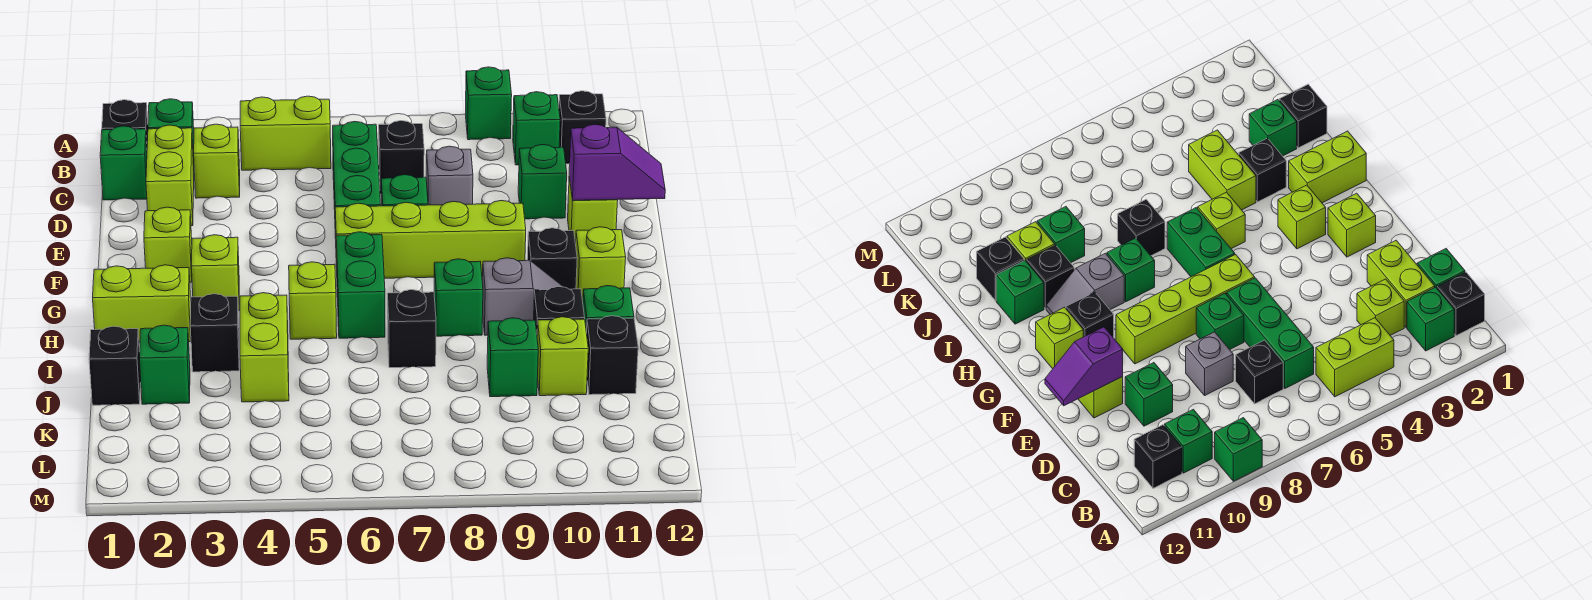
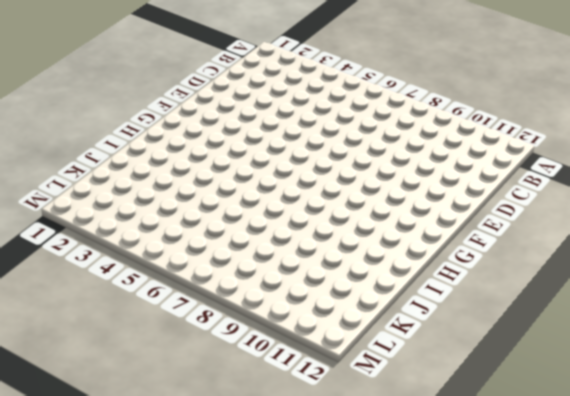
none -> green brick A9 level 1
none -> black brick B1 level 1
none -> green brick B2 level 1
none -> lime brick B4:B5 level 1

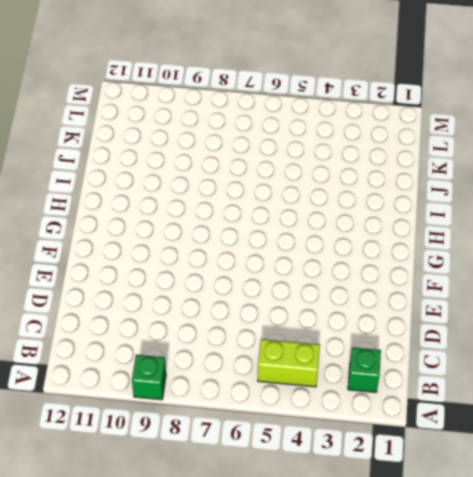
none -> black brick B1 level 1
none -> green brick B10 level 1
none -> black brick B11 level 1
none -> green brick C1 level 1

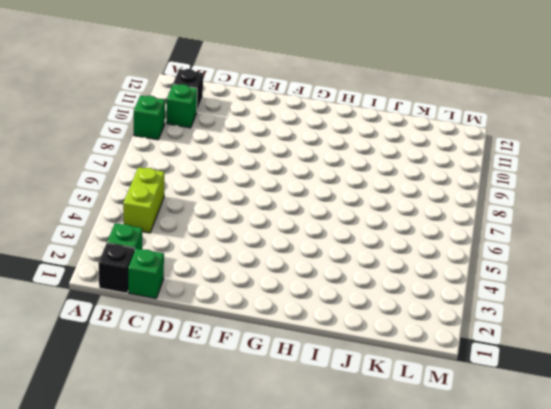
none -> lime brick C2:D2 level 1
none -> lime brick C3 level 1
none -> green brick C6:E6 level 1
none -> black brick C7 level 1

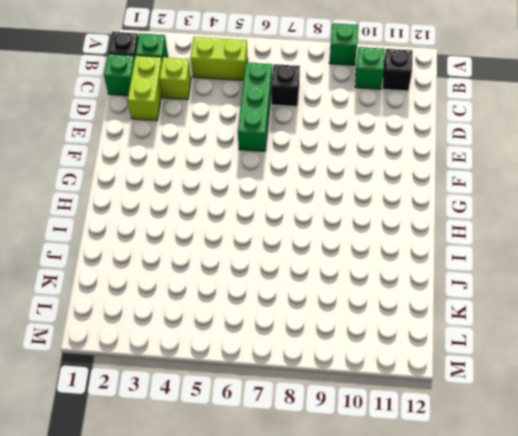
none -> grey brick D8 level 1
none -> green brick D10 level 1
none -> green brick E7 level 1
none -> lime brick E11 level 1

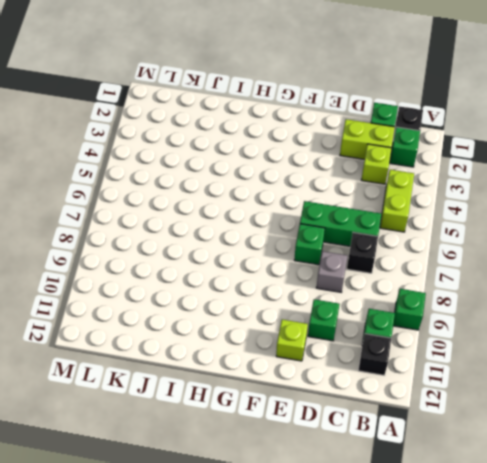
none -> lime brick F2 level 1
none -> lime brick F6:F9 level 1
none -> lime brick G3 level 1
none -> green brick G6:H6 level 1

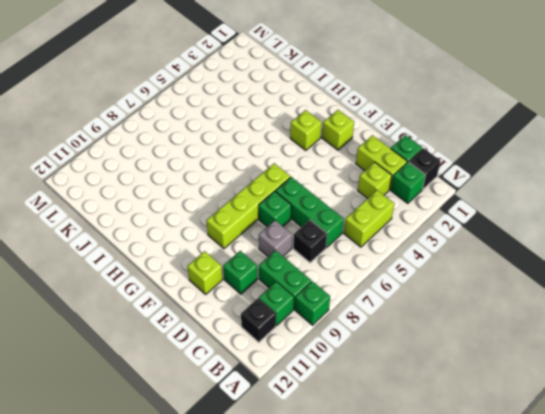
green brick B9:C9 level 1 -> green brick G6:H6 level 1
none -> black brick G10 level 1
none -> lime brick G11 level 1
none -> lime brick H1:H2 level 1
none -> lime brick H5 level 1

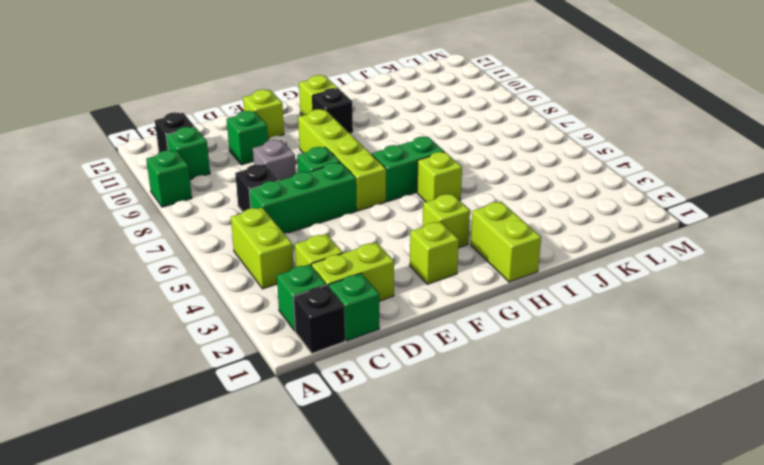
none -> green brick H8 level 1
none -> grey slope H9:H10 level 1 top 9
none -> black brick I3 level 1
none -> lime brick I4:J4 level 1

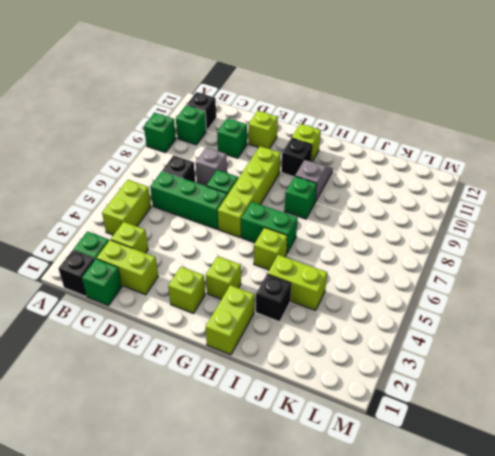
none -> black brick I7 level 1
none -> black brick I10 level 1
none -> green brick I11 level 1
none -> black brick J1 level 1

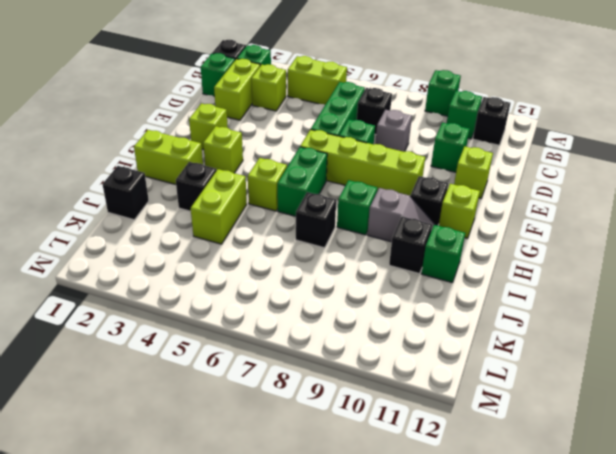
none -> green brick J2 level 1
none -> green brick J9 level 1
none -> lime brick J10 level 1
none -> black brick J11 level 1

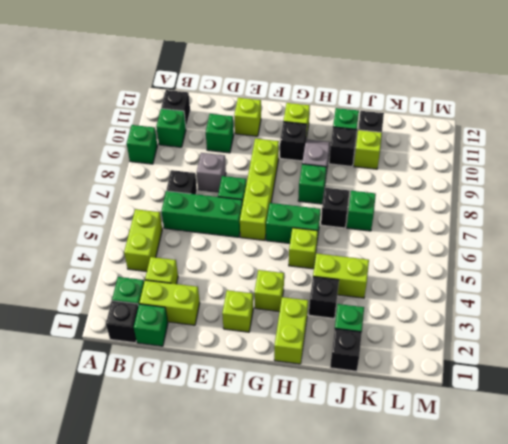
green brick J7 level 1 -> green brick J9 level 1
none -> purple slope E11:E12 level 2 top 11

